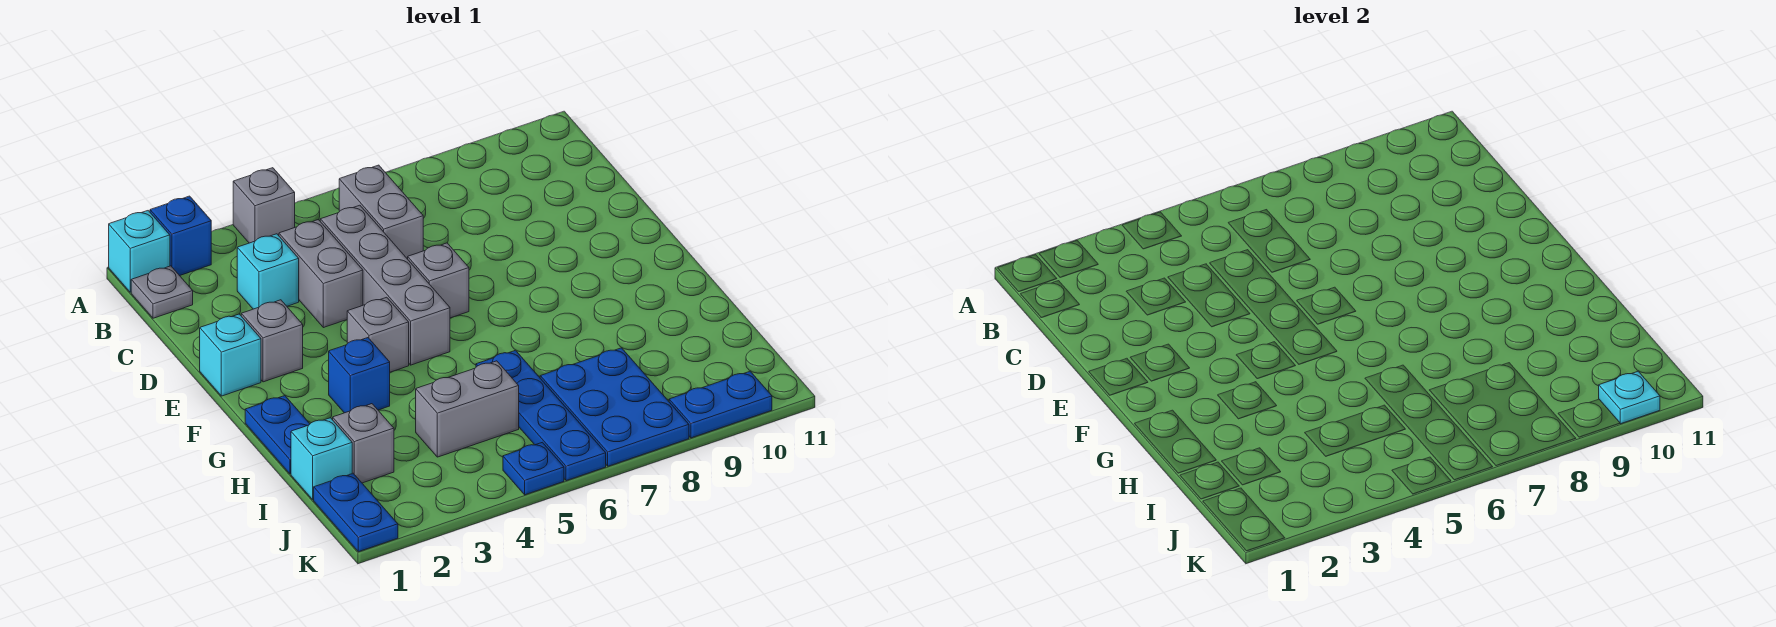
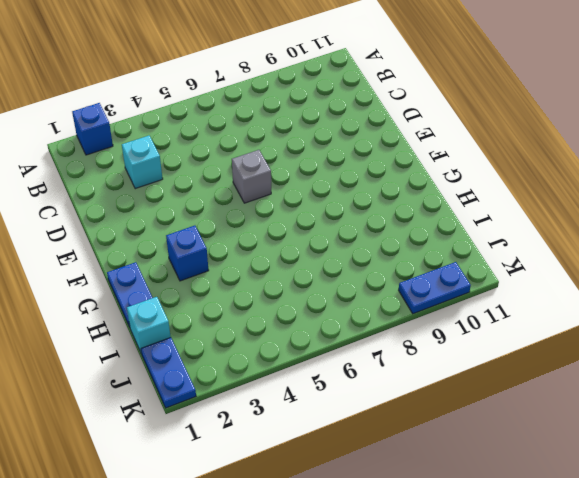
none -> cyan brick A1 level 1
none -> grey brick A4 level 1
none -> grey plate B1 level 1

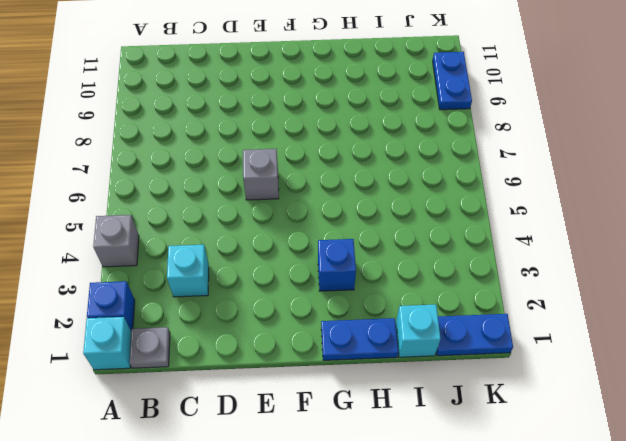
none -> grey brick B6:C6 level 1
none -> grey brick C4:D4 level 1
none -> grey brick C5:F5 level 1

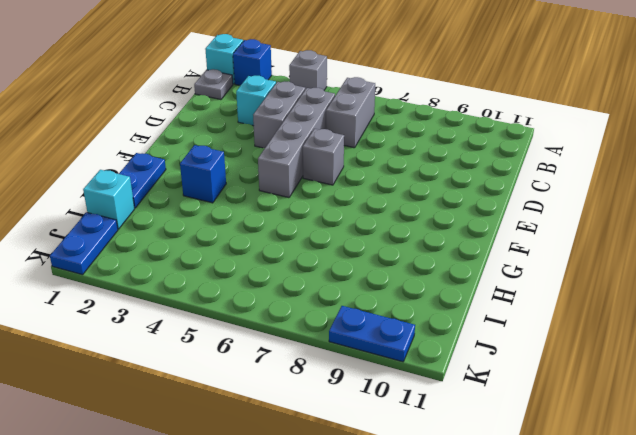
none -> cyan brick E1 level 1
none -> grey brick E2 level 1
none -> grey brick F4 level 1

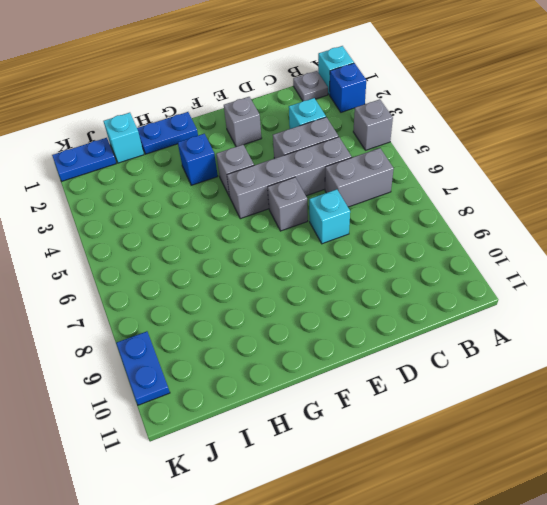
cyan brick D7 level 1 -> cyan brick E1 level 1
none -> blue plate H6:K6 level 1
none -> grey brick I2 level 1
none -> grey brick I4:I5 level 1

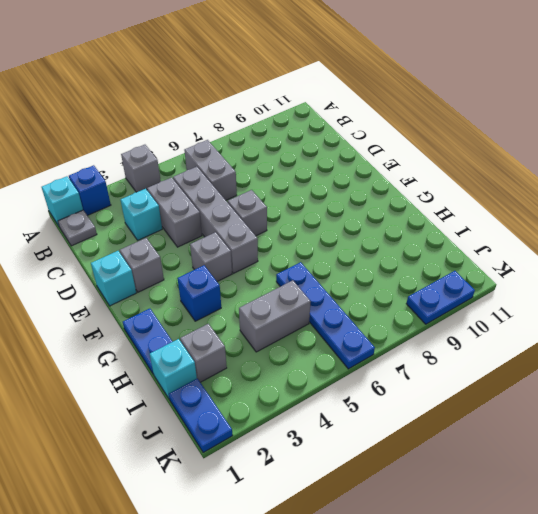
none -> blue plate I7:K8 level 1
none -> blue plate K5 level 1
none -> cyan plate K10 level 2

